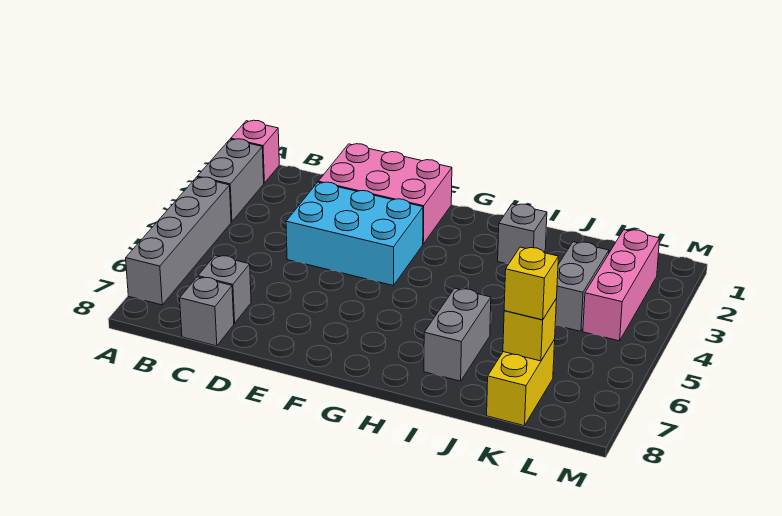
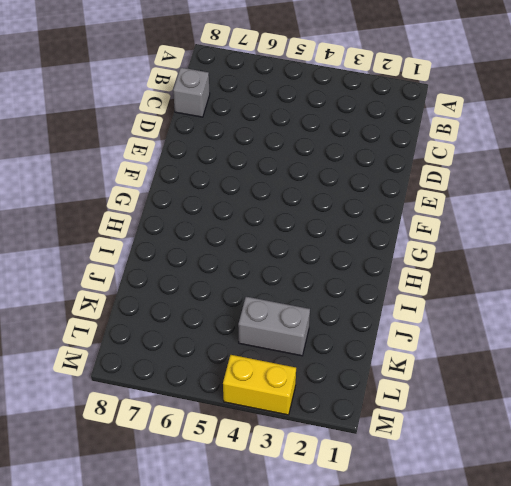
yellow brick M3:M4 level 1 -> yellow brick K7:K8 level 1
none -> pink brick A1 level 1
none -> grey brick A2:A3 level 1
none -> grey brick A4:A7 level 1

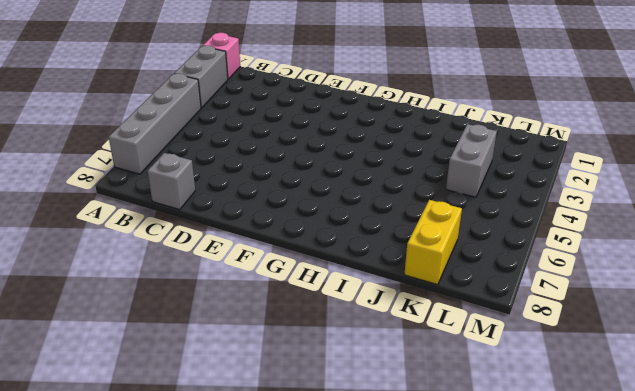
none -> grey brick C7 level 1
none -> pink brick D1:F2 level 1
none -> cyan brick D3:F4 level 1

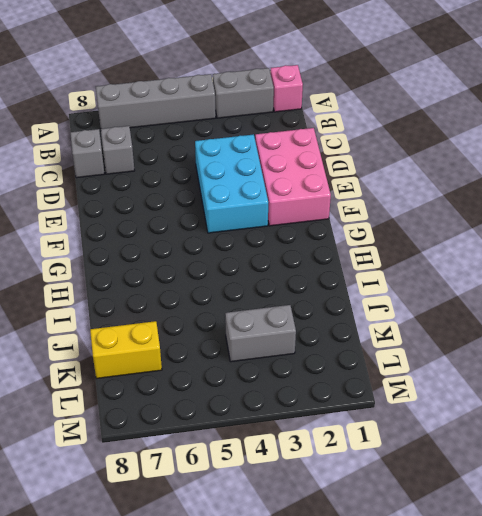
none -> grey brick I2 level 1
none -> grey brick I6:I7 level 1
none -> pink brick L2:L4 level 1

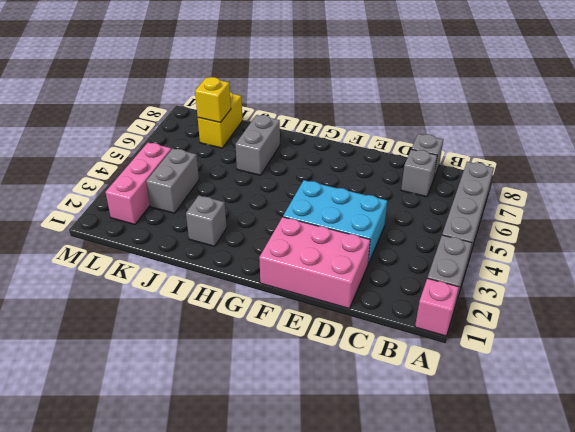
none -> yellow brick K7 level 3

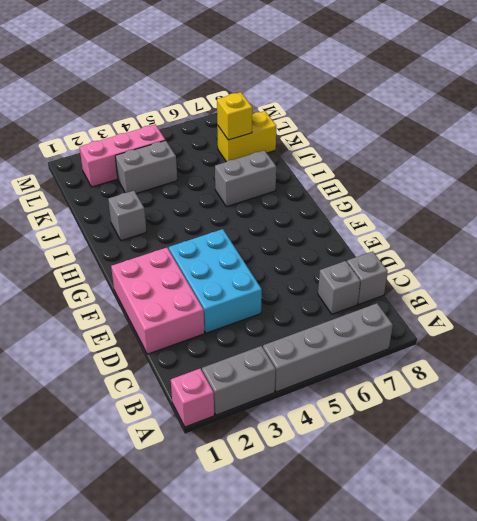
none -> yellow brick K7 level 3

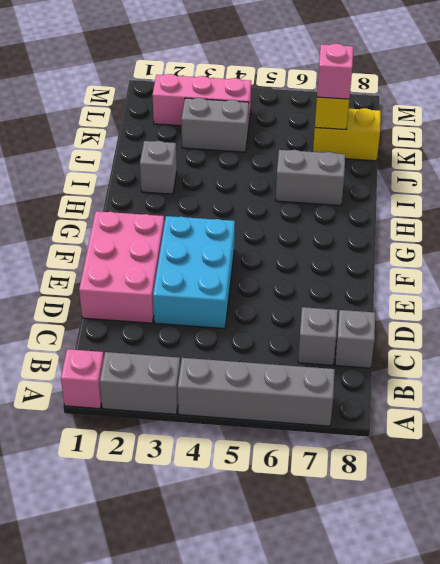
pink brick K7 level 3 -> yellow brick K7 level 3

